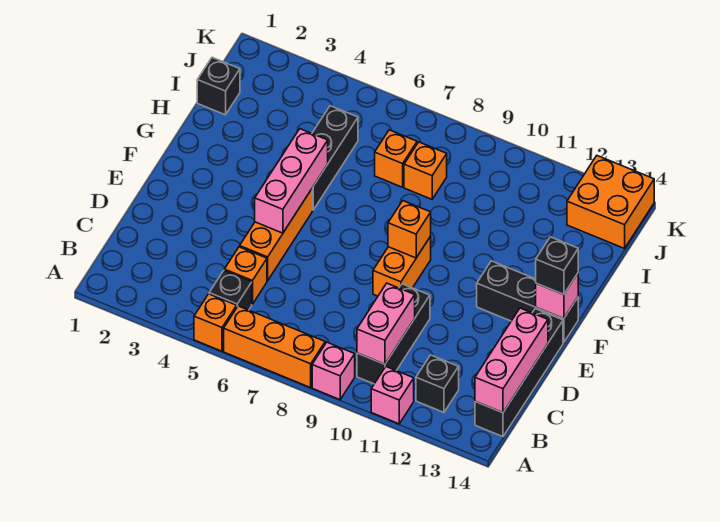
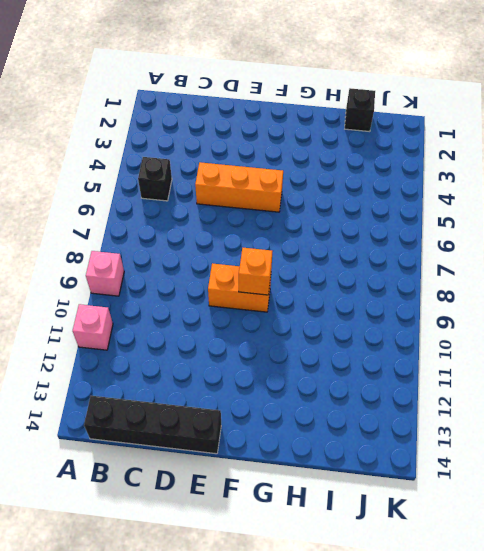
none -> orange brick A5 level 1
none -> orange brick A6:A8 level 1
none -> black brick B10:D10 level 1

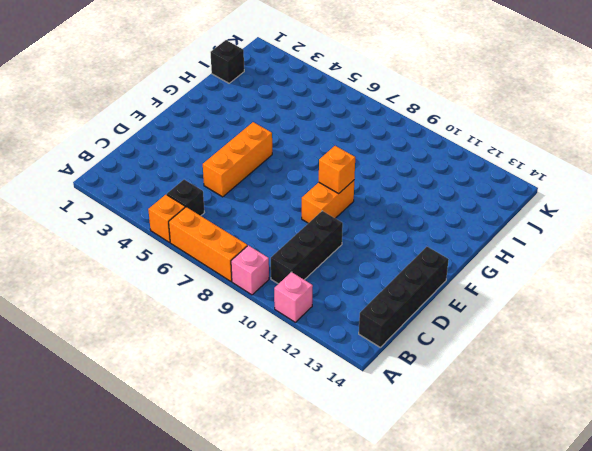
none -> black brick B12 level 1
none -> orange brick C5 level 1
none -> black brick F12:F14 level 1

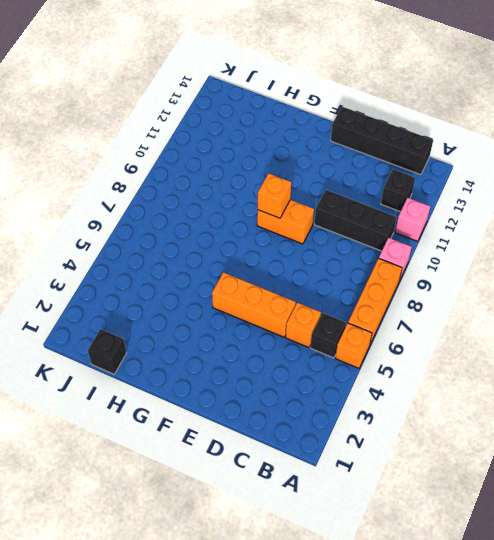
none -> black brick F12:F14 level 1
none -> black brick G5:I5 level 1
none -> orange brick I7 level 1

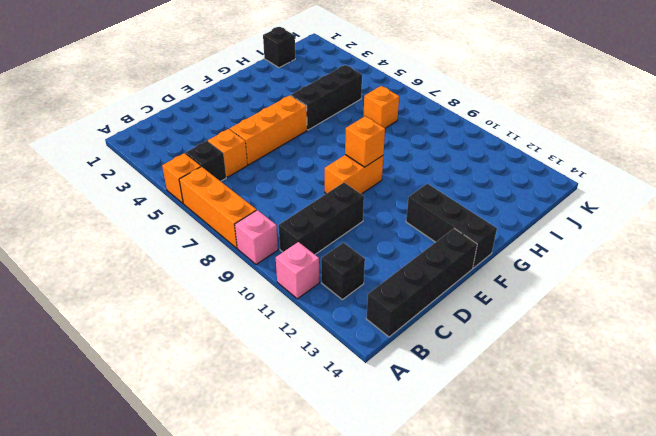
none -> orange brick I8 level 1
none -> orange brick J13:K14 level 1
none -> pink brick B10:C10 level 2

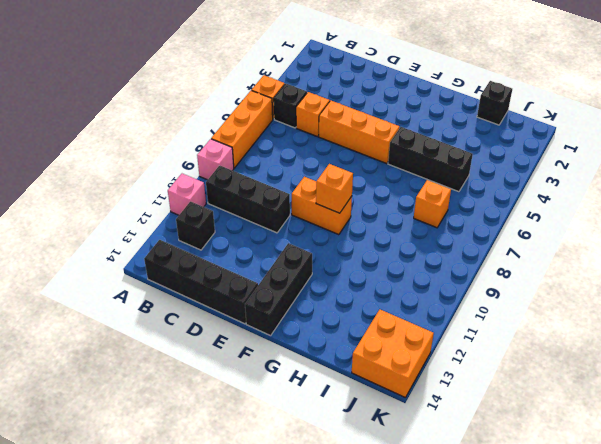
none -> orange brick I8 level 1
none -> pink brick B10:C10 level 2
none -> pink brick B14:D14 level 2

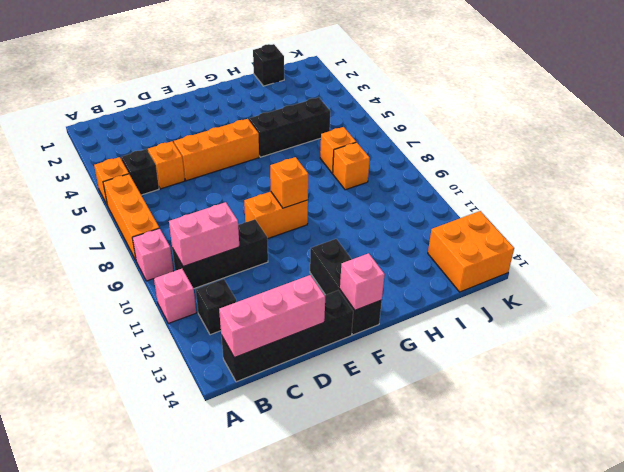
none -> pink brick E5:G5 level 2
none -> black brick F14 level 3

